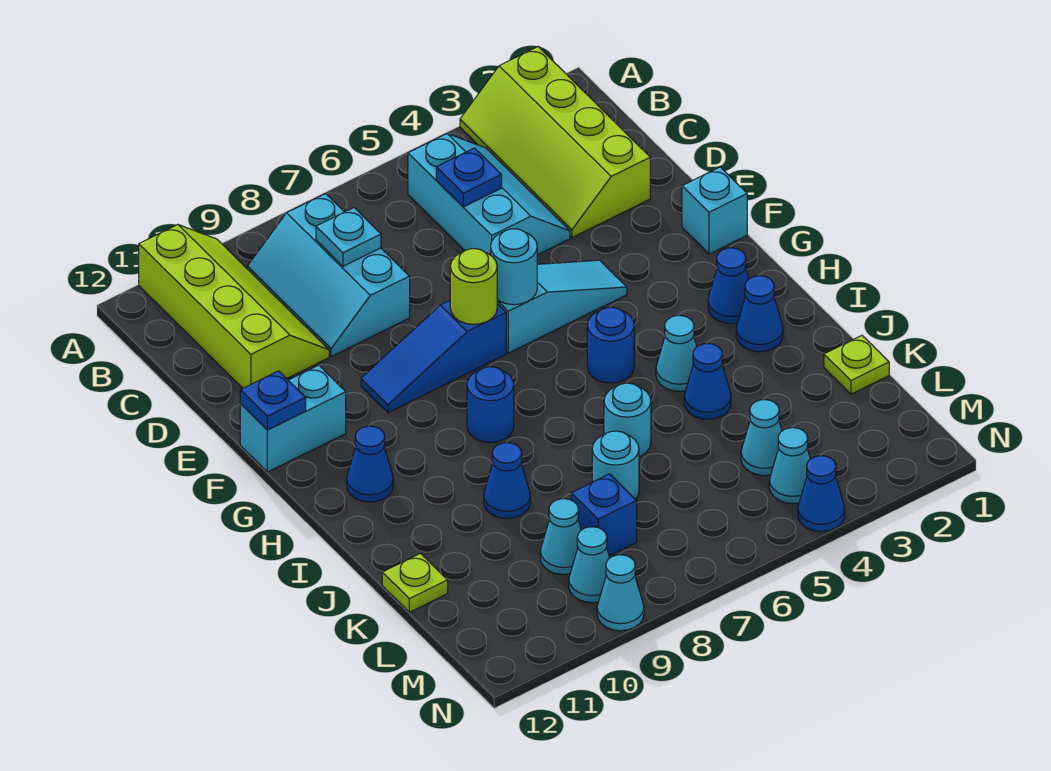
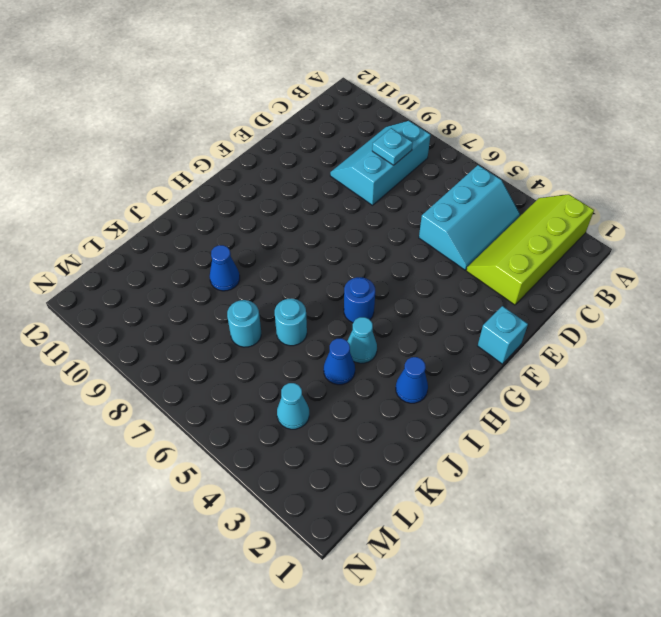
none -> lime slope A10:D11 level 1 top 11
none -> cyan slope F4:F6 level 1 top 6
none -> blue slope F7:F9 level 1 top 7
none -> cyan brick F11:F12 level 1

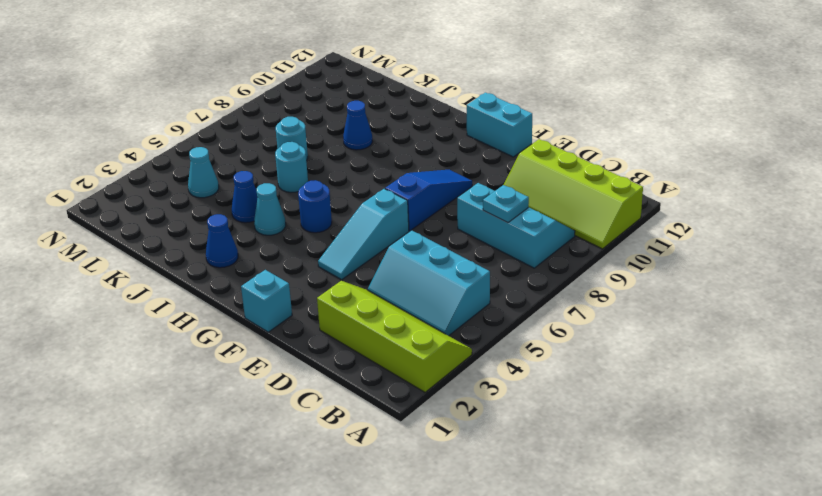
cyan brick F12:G12 level 1 -> cyan brick F11:F12 level 1
none -> blue cone H2 level 1
none -> blue round brick H8 level 1
none -> blue cone H11 level 1
none -> lime plate K1 level 1

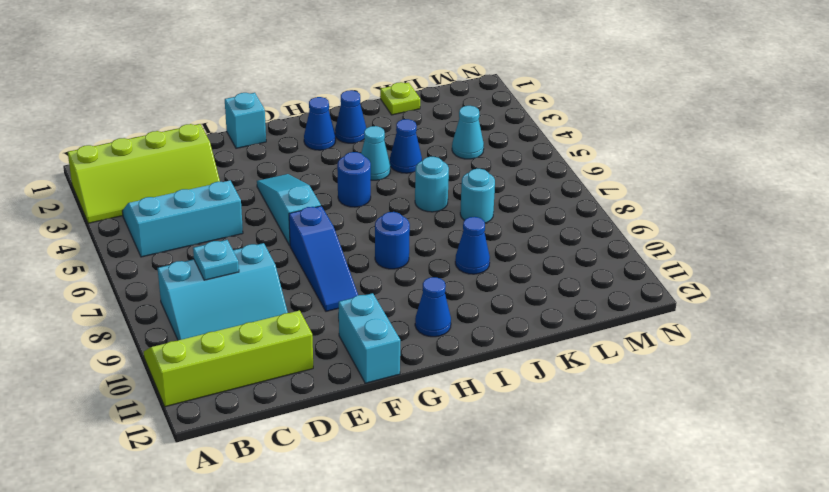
none -> lime plate K12 level 1
none -> blue brick L8 level 1
none -> cyan cone L9 level 1
none -> cyan cone M4 level 1

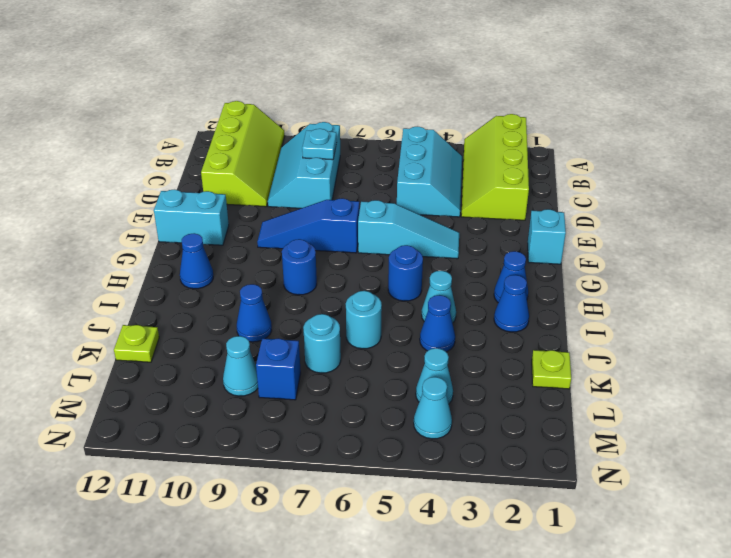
none -> cyan cone M9 level 1
none -> blue cone N4 level 1
none -> cyan cone N9 level 1
none -> blue plate C5 level 2

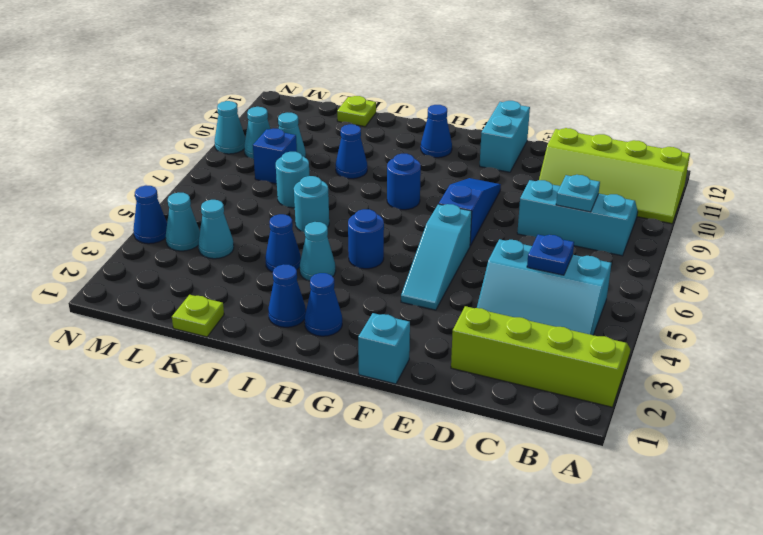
none -> cyan round brick F6 level 2
none -> lime round brick F7 level 2
none -> blue plate F12 level 2

